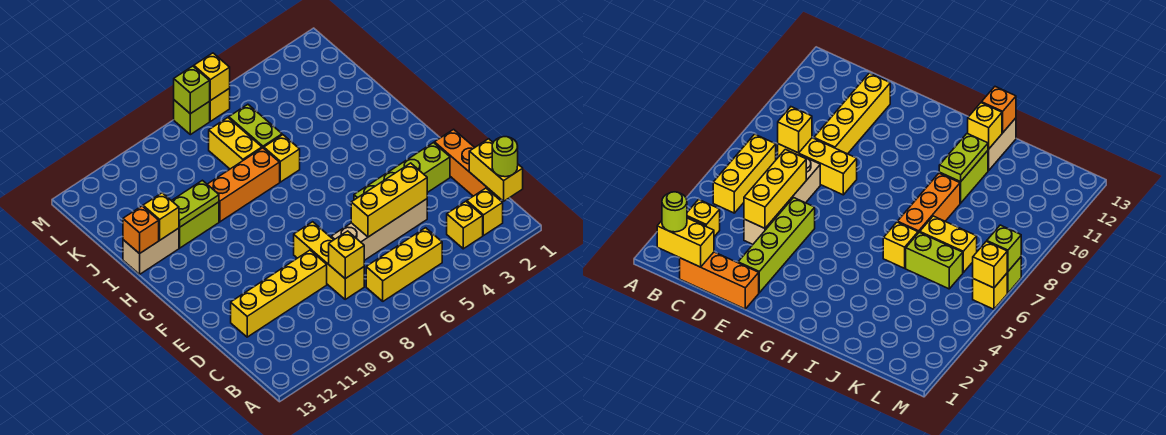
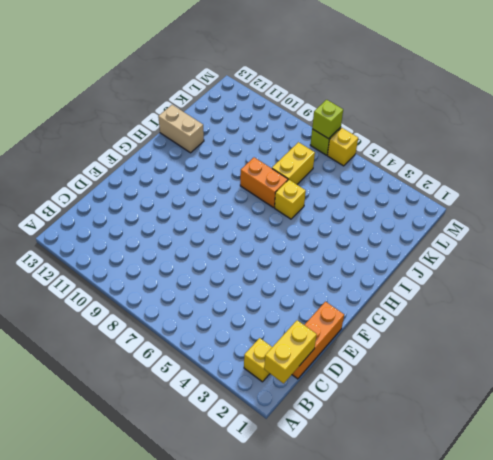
orange brick I7:I8 level 1 -> orange brick I7:I9 level 1
none -> yellow brick B3 level 1
none -> yellow brick B5:B7 level 1
none -> yellow brick C8:E8 level 1

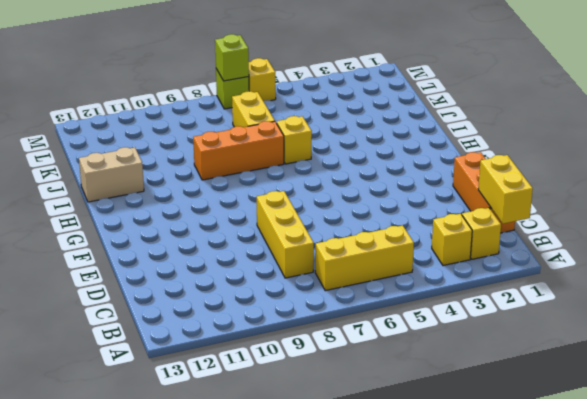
none -> tan brick D4:D7 level 1
none -> yellow brick D9:D12 level 1
none -> lime brick E2:E5 level 1

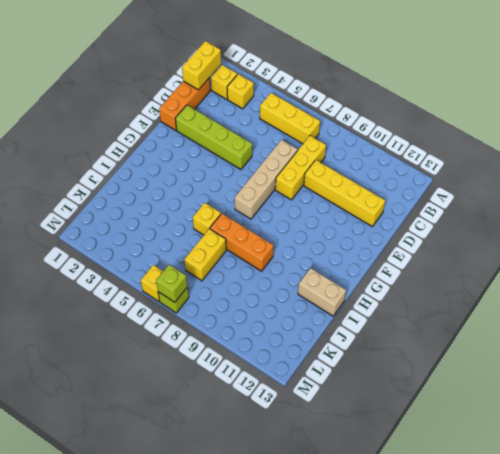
tan brick D7:G7 level 1 -> tan brick D4:D7 level 1
none -> lime brick I10:I11 level 1
none -> lime brick J6:K6 level 1
none -> yellow brick C8 level 2

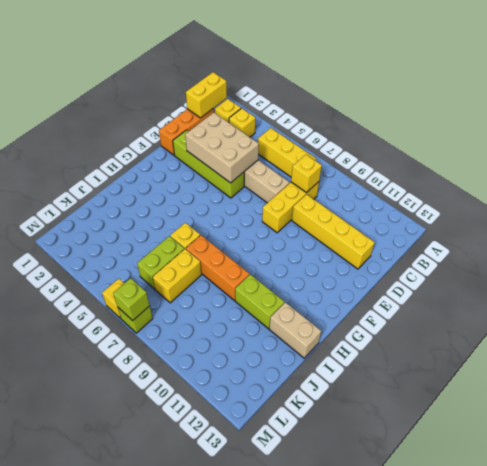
tan brick D3:E5 level 2 -> yellow brick D4:D6 level 2
none -> lime plate I10:I11 level 2
none -> yellow brick I12 level 2
none -> orange brick I13 level 2

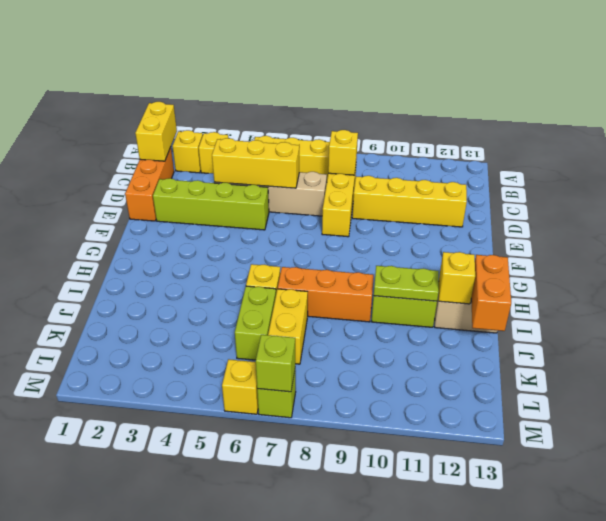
orange brick I13:J13 level 2 -> orange brick I13 level 2
none -> yellow brick M6 level 2
none -> lime round brick B1 level 3

